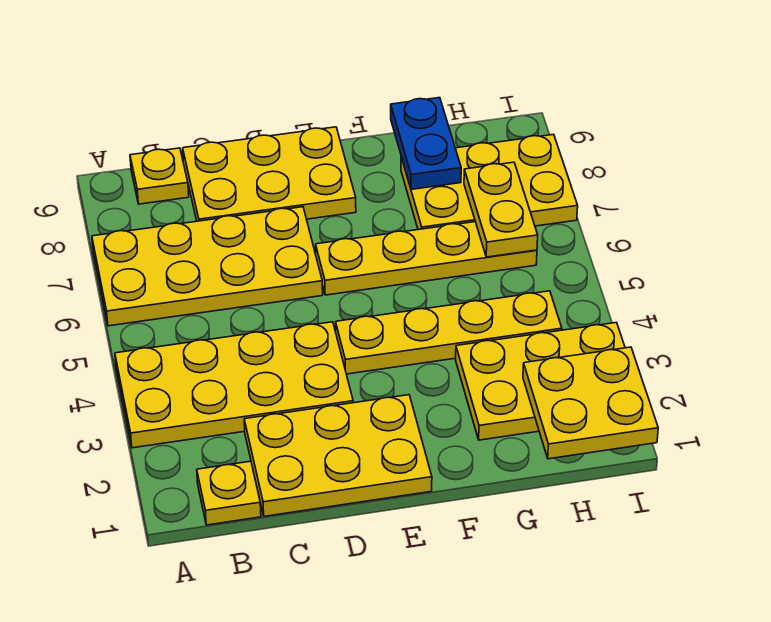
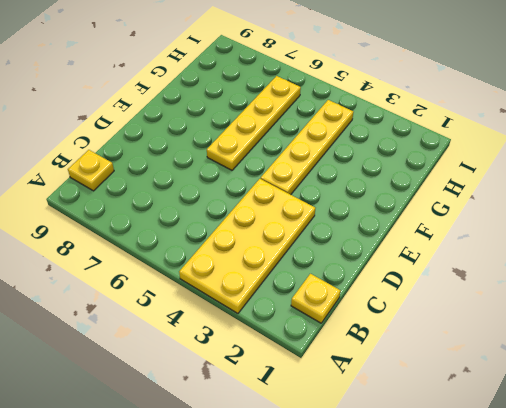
none -> yellow plate A6:D7 level 1
none -> yellow plate C1:E2 level 1
none -> yellow plate C8:E9 level 1

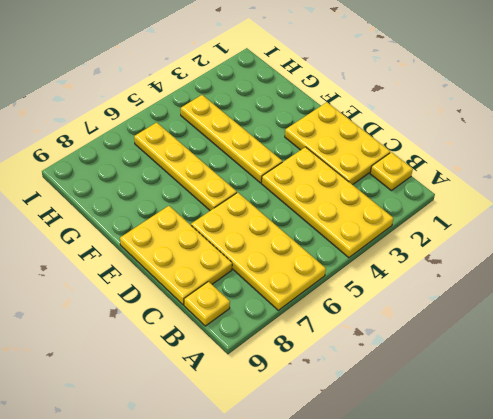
none -> yellow plate G2:I3 level 1
none -> yellow plate G7:I8 level 1
none -> blue plate G8:G9 level 2

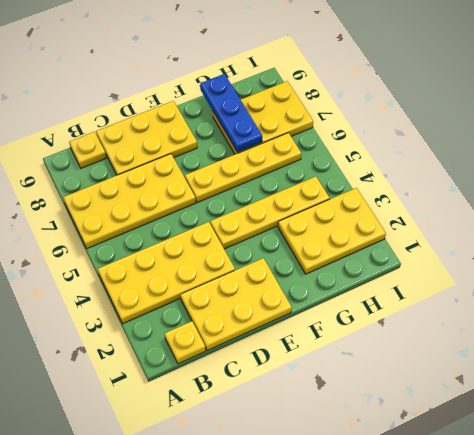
blue plate G7:G9 level 2 -> blue plate G8:G9 level 2
none -> yellow plate H1:I2 level 2
none -> yellow plate H6:H7 level 2

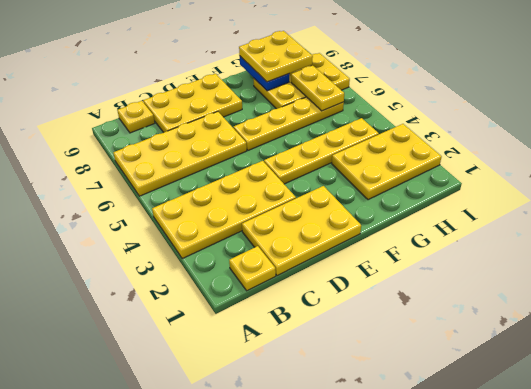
yellow plate G8:H9 level 3 -> yellow plate H1:I2 level 2

